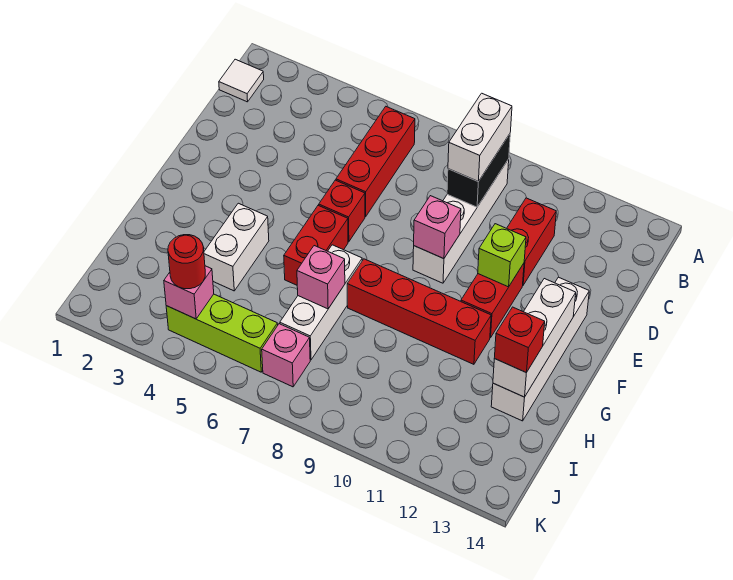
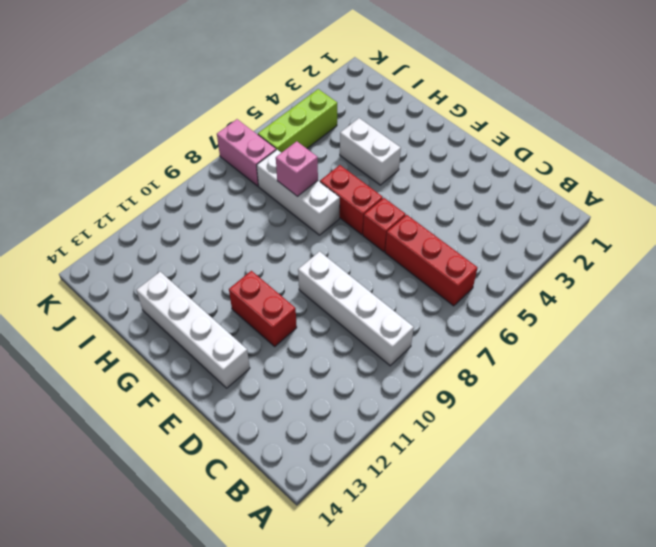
pink brick J7:K7 level 1 -> pink brick J7 level 1
none -> white tile B1 level 1
none -> red brick C11:D11 level 1
none -> red brick G8:G11 level 1

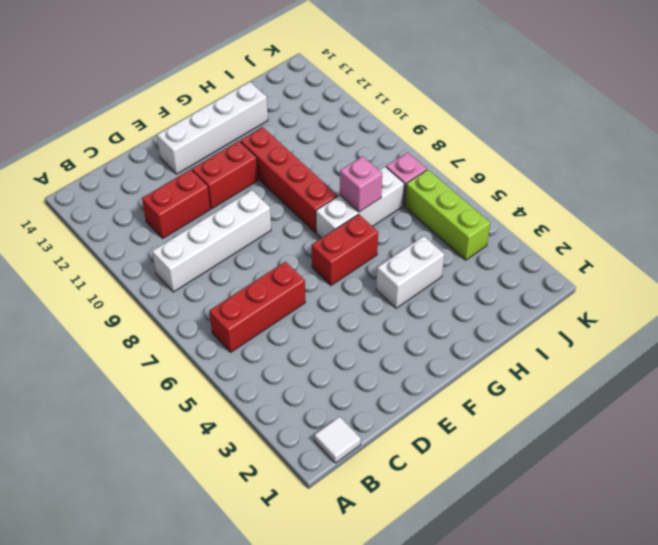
none -> red brick E6 level 1
none -> black brick B9:C9 level 2
none -> pink brick E9 level 2

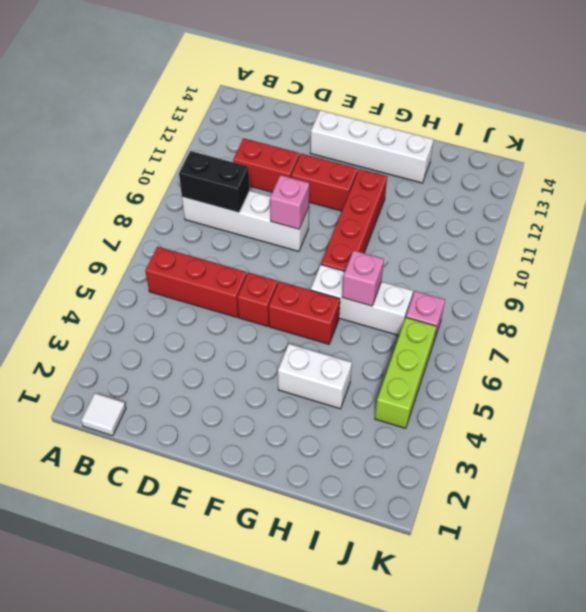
none -> lime brick E11 level 2
none -> white brick F13:H13 level 2
none -> pink brick J4 level 2

